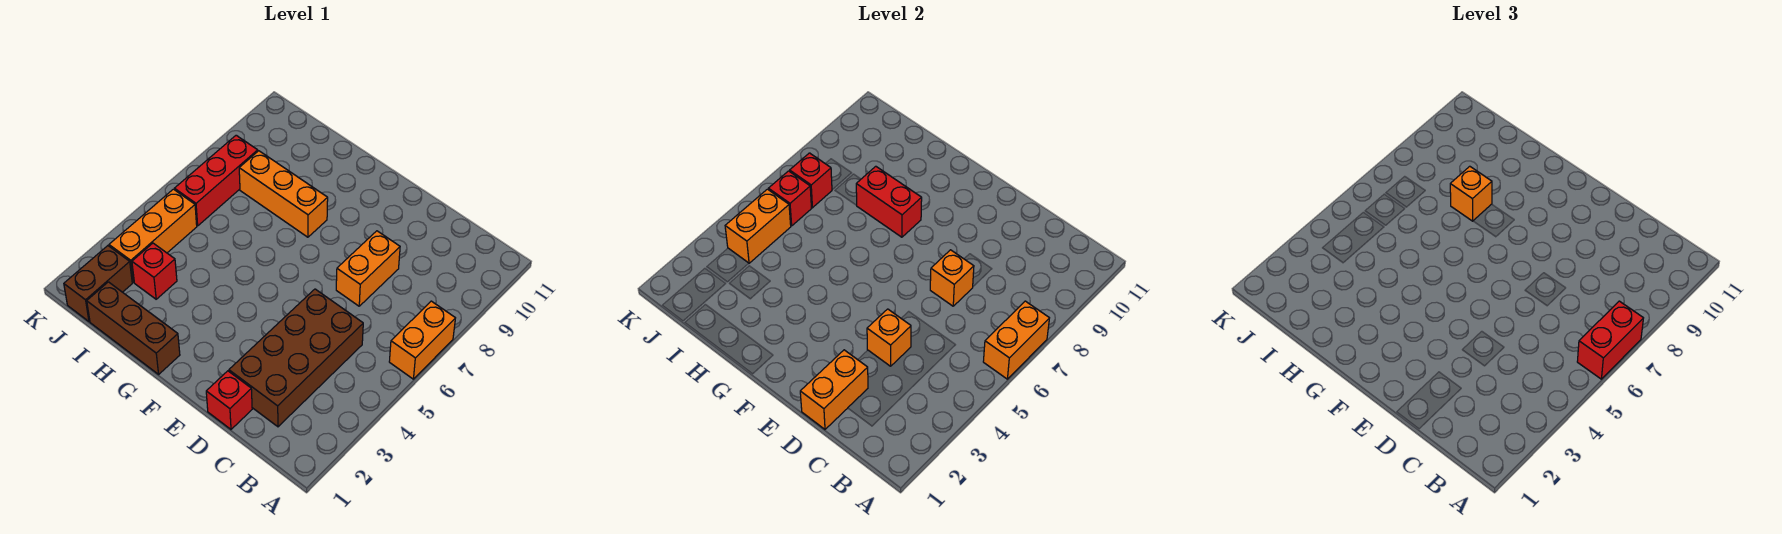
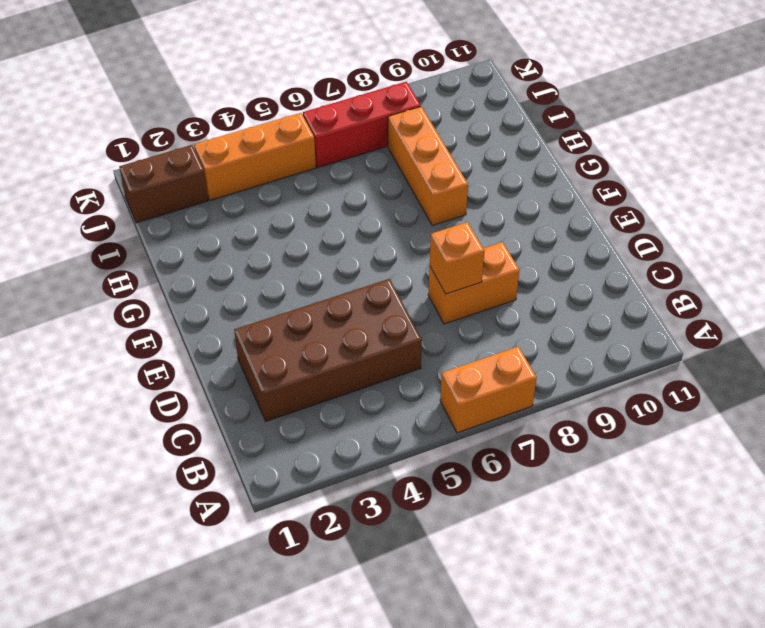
none -> red brick D1 level 1
none -> brown brick G1:I1 level 1
none -> red brick I3 level 1

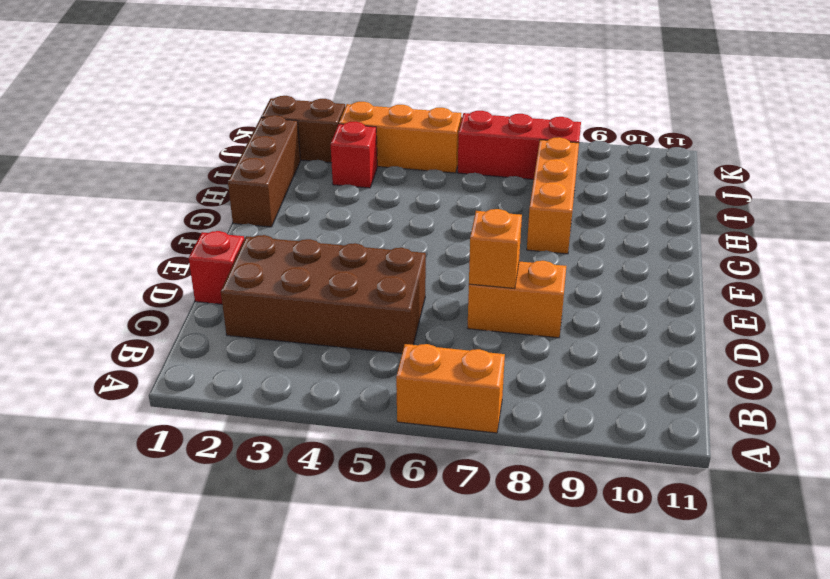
none -> orange brick A6:A7 level 2
none -> orange brick D1:D2 level 2
none -> orange brick D4 level 2

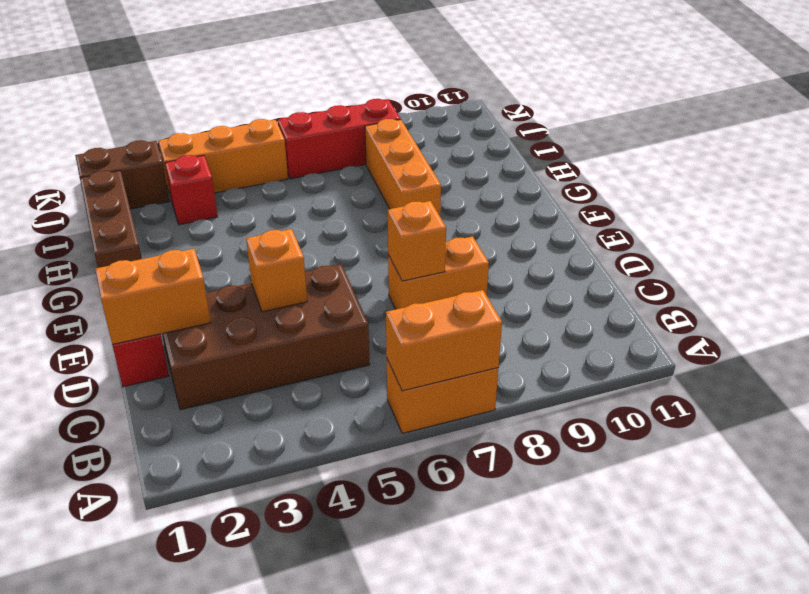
none -> red brick G8:H8 level 2
none -> orange brick J4:J5 level 2
none -> red brick J6 level 2

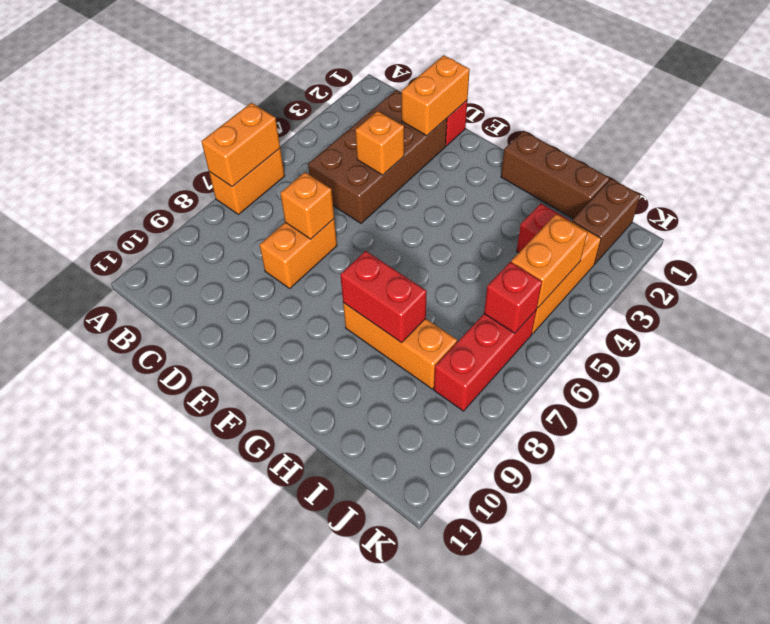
none -> red brick J7 level 2
none -> red brick A6:A7 level 3
none -> orange brick H8 level 3

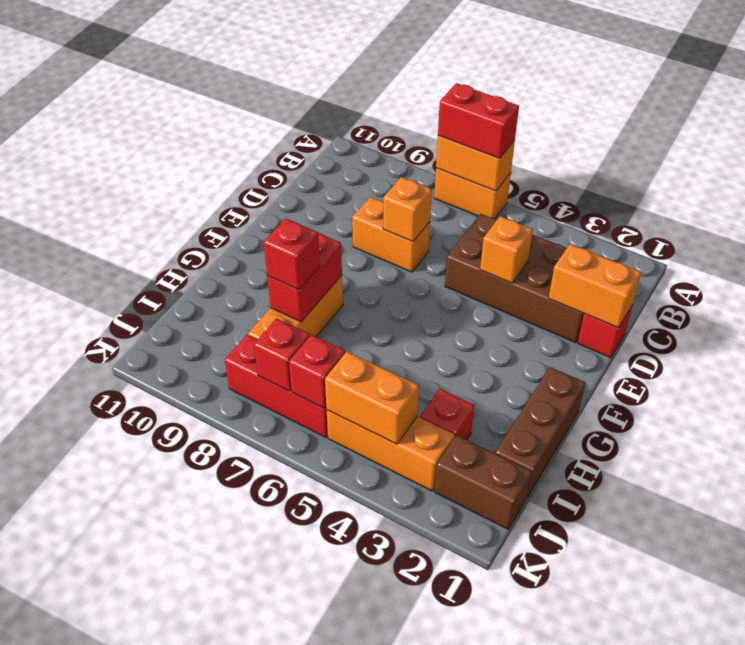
red brick H8 level 3 -> orange brick H8 level 3

